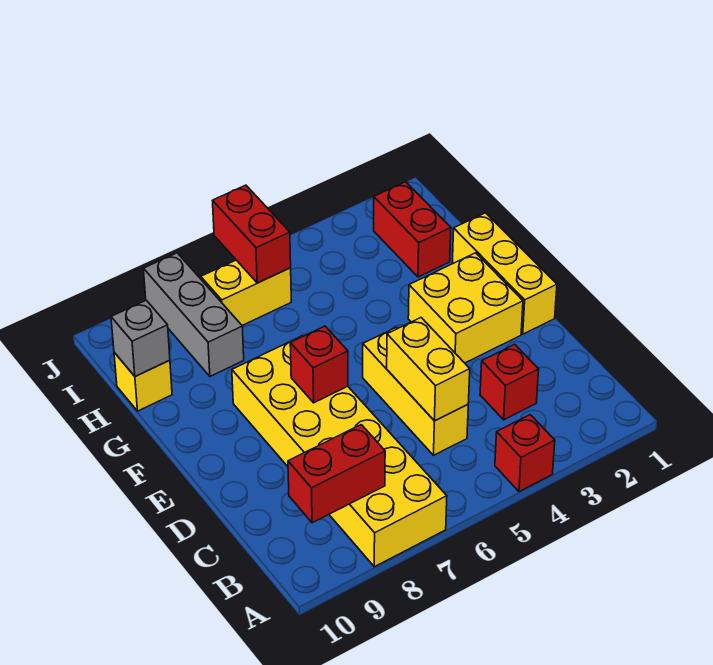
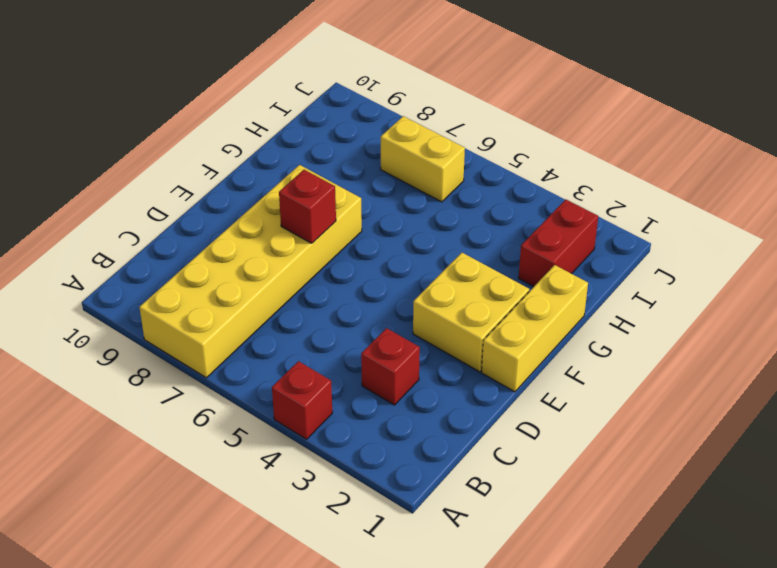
none -> yellow brick C5:E5 level 1
none -> grey brick H8:J8 level 1
none -> yellow brick H10 level 1

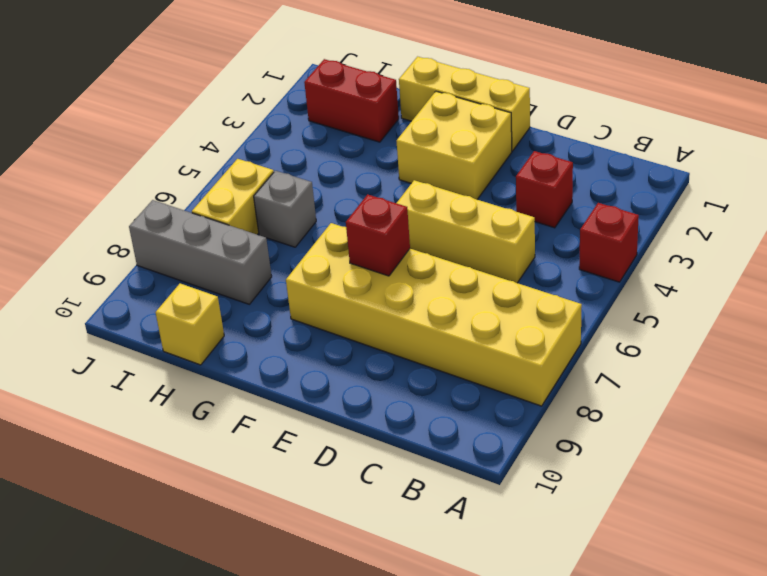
grey brick H6 level 1 -> grey brick H10 level 2
none -> red brick B8:B9 level 2
none -> yellow brick C5:D5 level 2
none -> red brick I6:J6 level 2

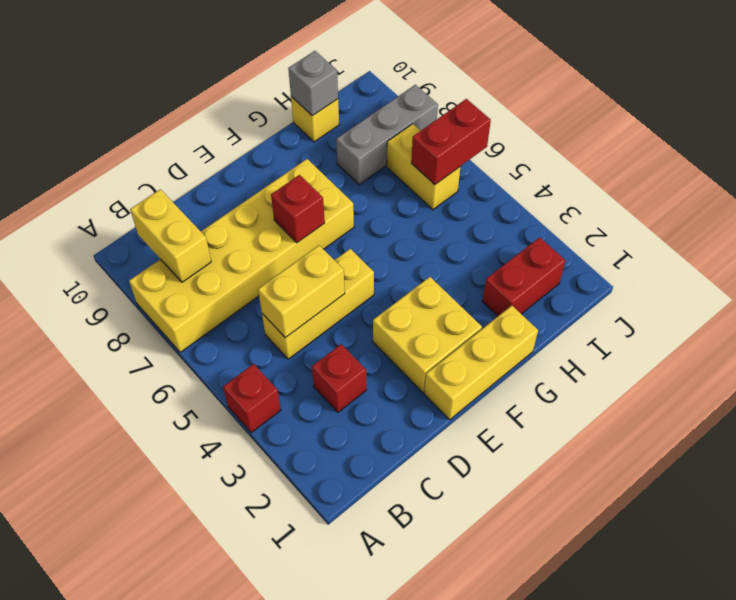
yellow brick B8:B9 level 2 -> red brick B8:B9 level 2

